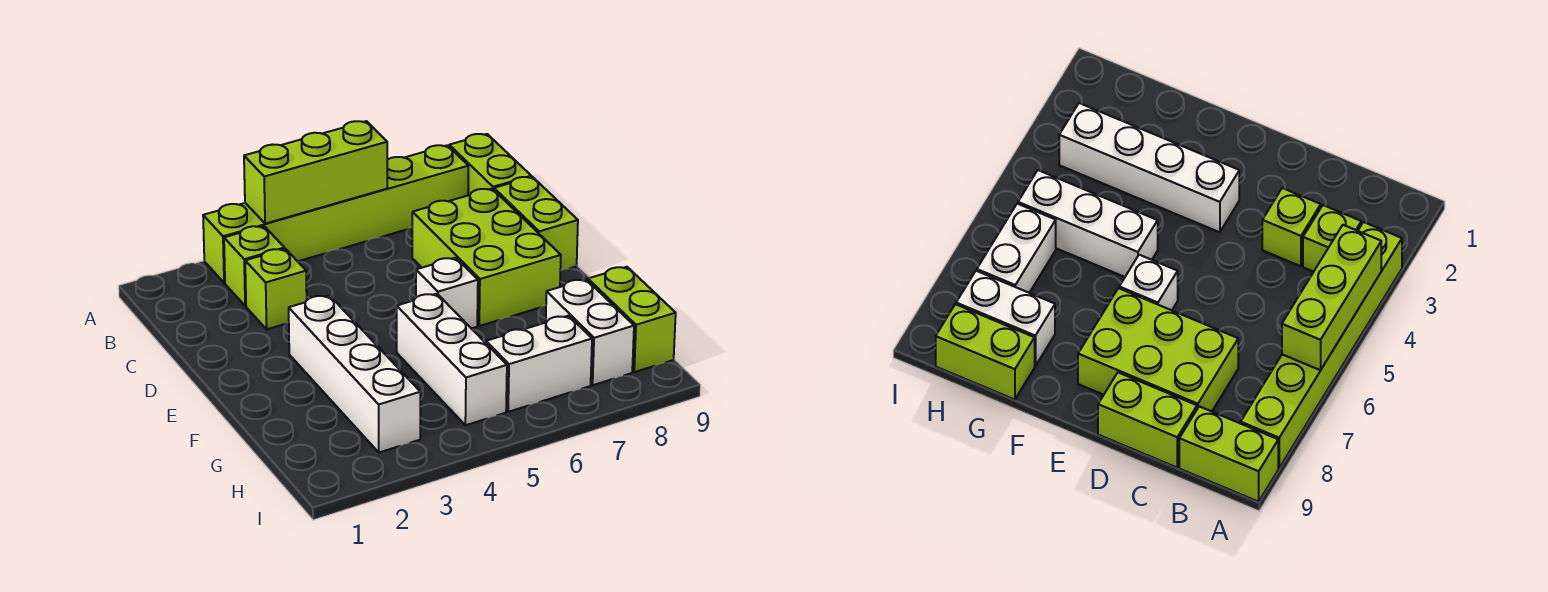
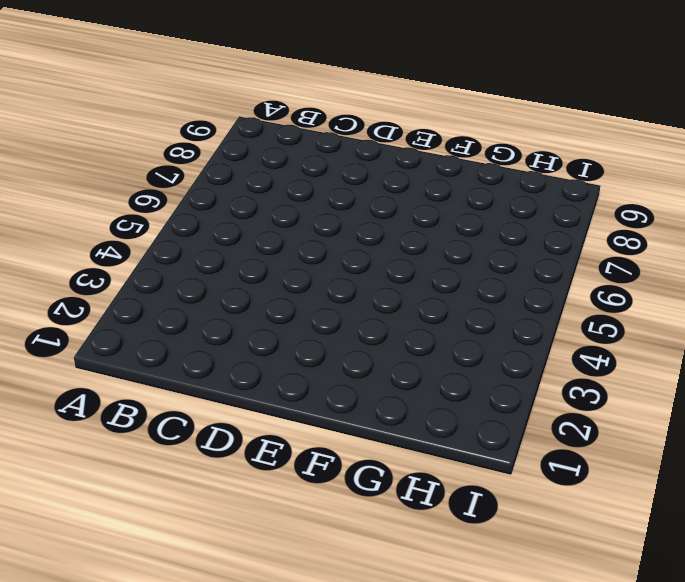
none -> lime brick A3:A8 level 1
none -> lime brick A9:B9 level 1
none -> lime brick B3 level 1

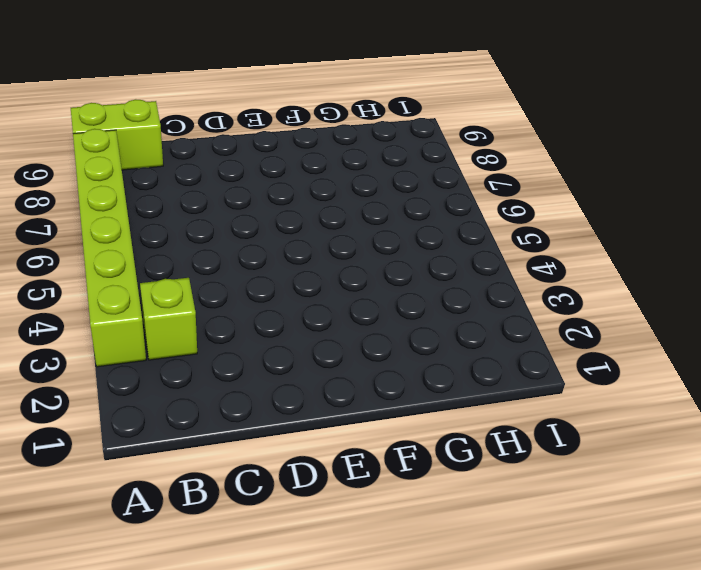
none -> lime brick C3 level 1
none -> lime brick C7:E8 level 1
none -> lime brick C9:D9 level 1

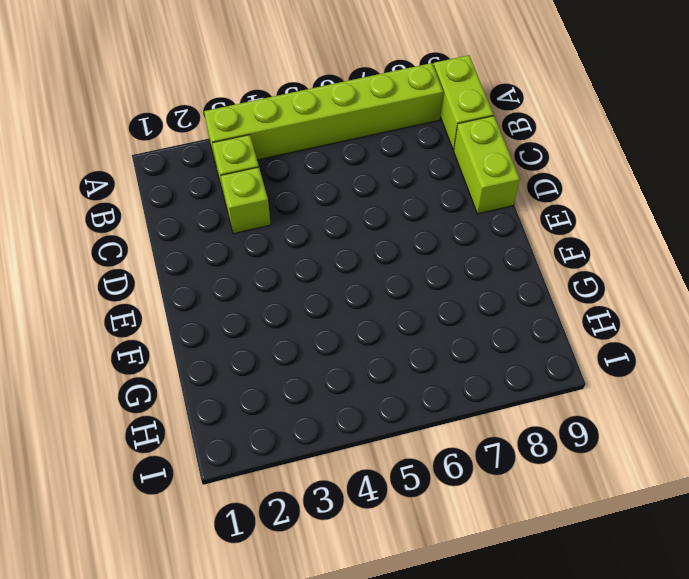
none -> lime brick C7:E8 level 1
none -> white brick E3:H3 level 1
none -> white brick E6 level 1

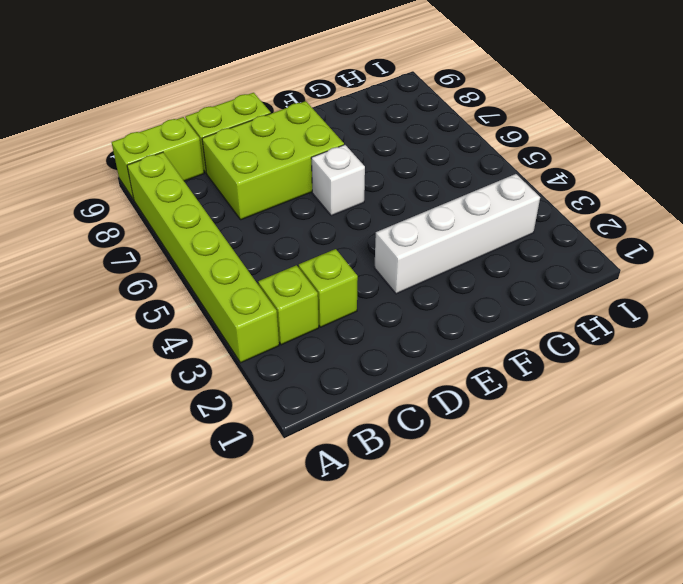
none -> white brick F5:H5 level 1
none -> white brick G8:H8 level 1
none -> lime brick G9:H9 level 1

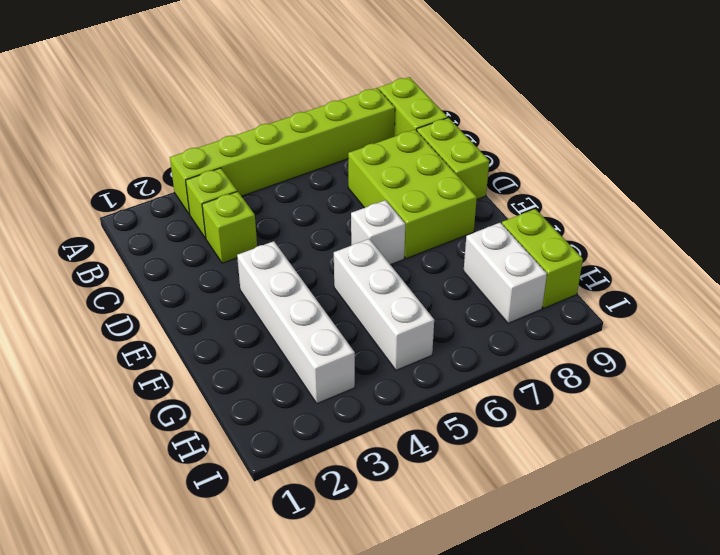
none -> white brick H6:H7 level 1
none -> lime brick A4:A6 level 2

